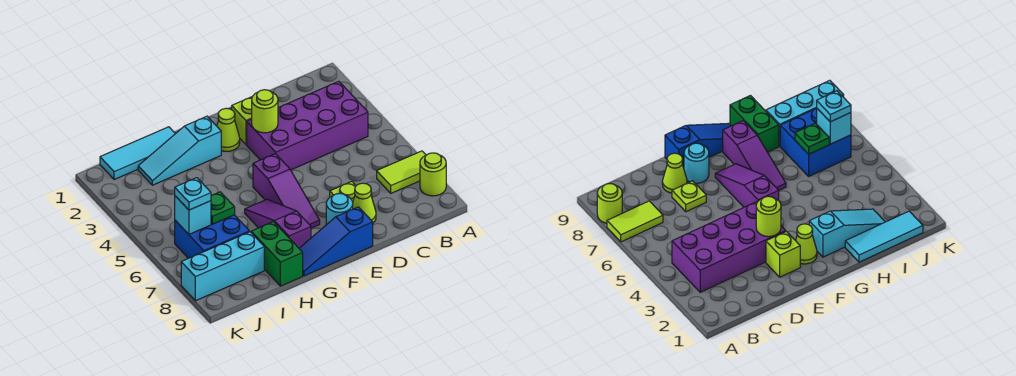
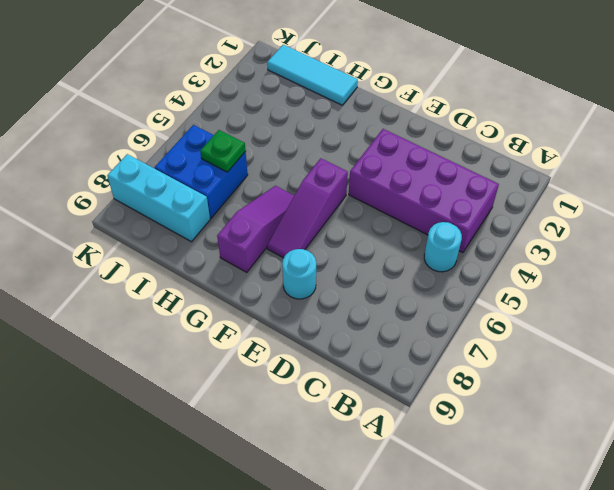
cyan round brick B5 level 1 -> none
none -> lime tile A7:B7 level 1
none -> lime round brick A8 level 1
none -> lime plate D7 level 1

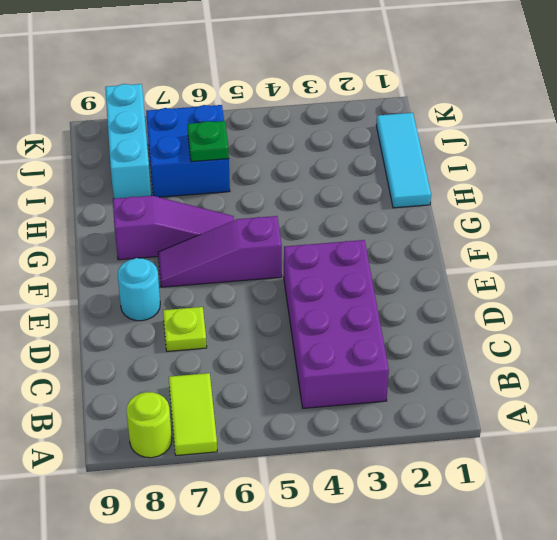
none -> lime cone D8 level 1
none -> lime brick E2 level 1
none -> blue slope E9:G9 level 1 top E

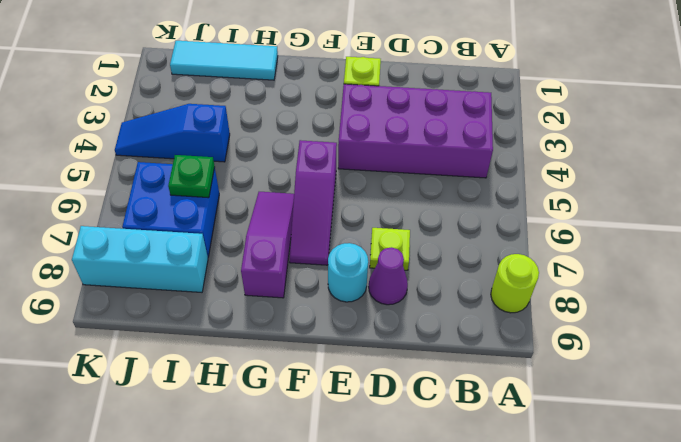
purple cone D8 level 1 -> lime cone D8 level 1
blue slope I4:K4 level 1 top I -> blue slope E9:G9 level 1 top E
none -> lime tile A7:B7 level 1
none -> lime cone F2 level 1
none -> cyan slope G2:I2 level 1 top G

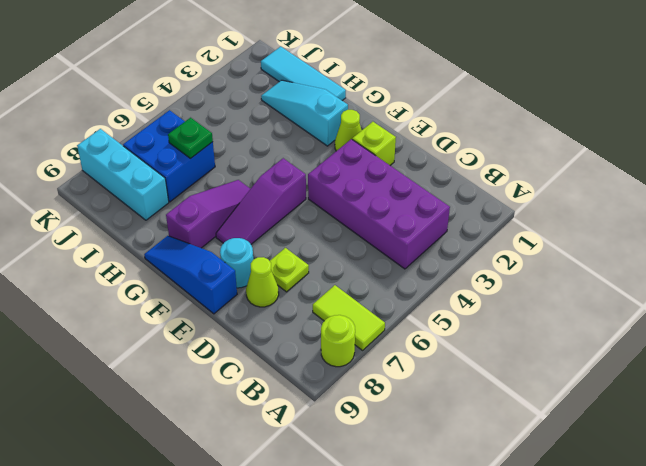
none -> green brick H8:H9 level 1
none -> lime round brick E3 level 2
none -> cyan brick J6 level 2

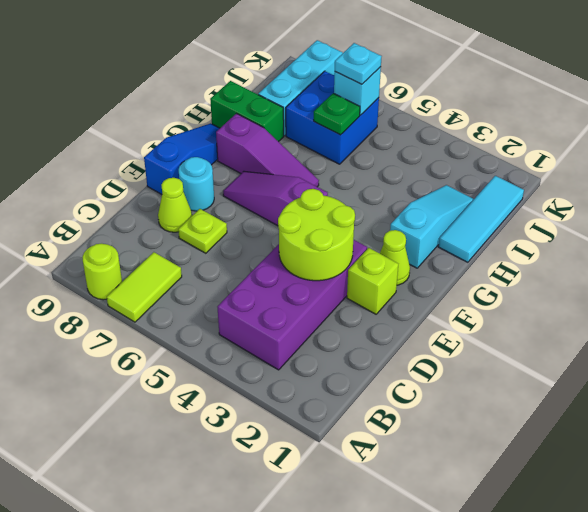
lime round brick D3:E4 level 2 -> lime round brick E3 level 2

